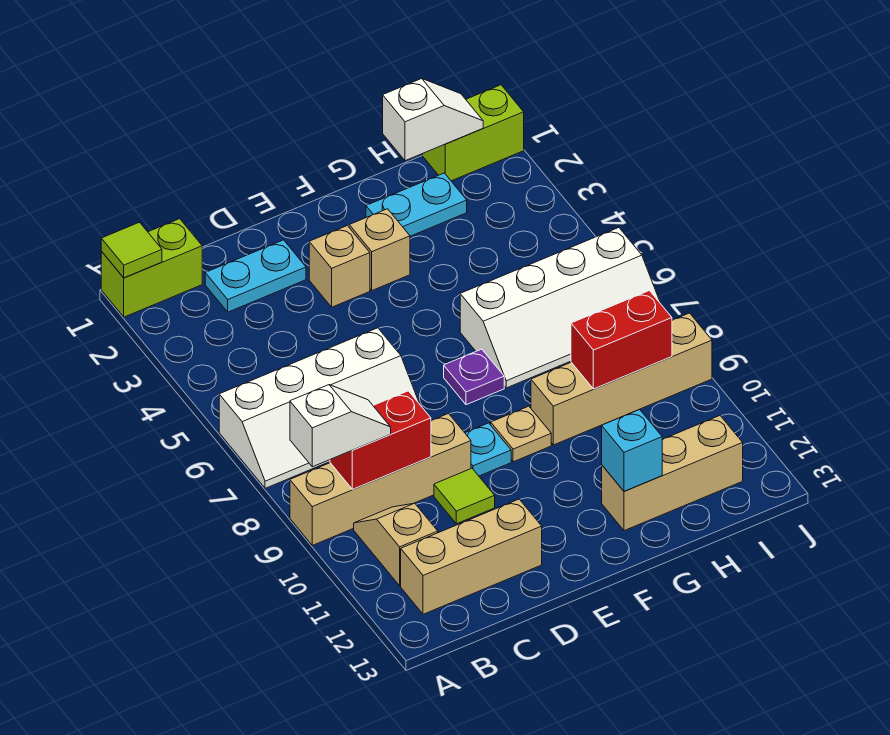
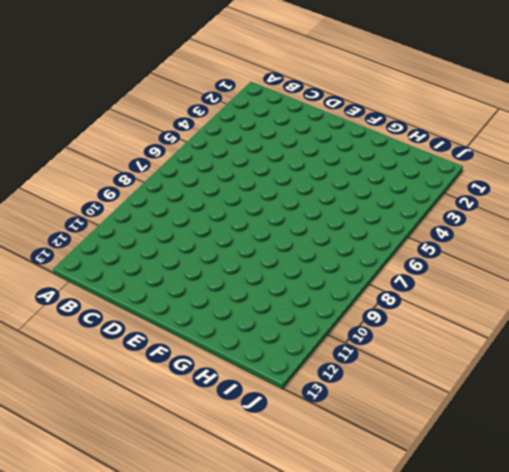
none -> lime brick A1:B1 level 1
none -> white slope A6:D7 level 1 top 6
none -> tan brick A9:D9 level 1

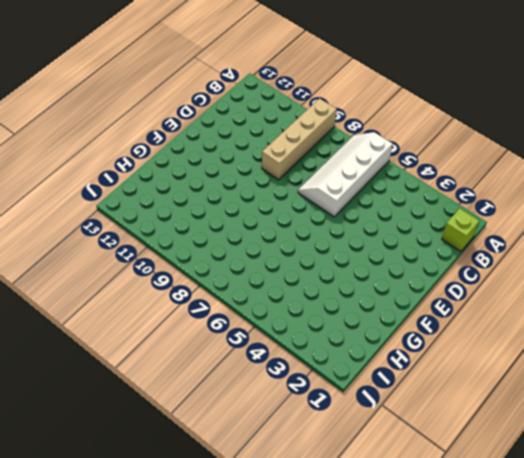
lime brick B1 level 1 -> lime brick A1:B1 level 1
none -> tan slope B10:B11 level 1 top 11
none -> tan brick B12:D12 level 1
none -> cyan plate C2:D2 level 1

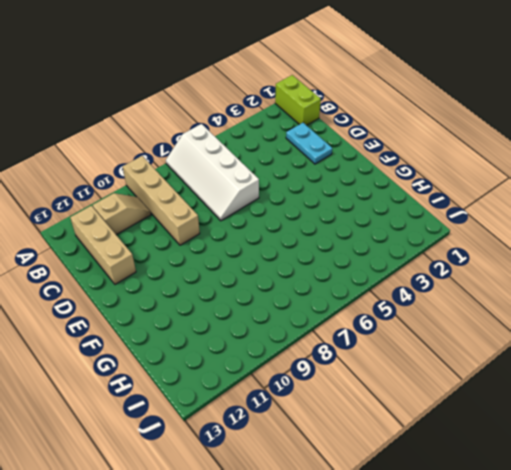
none -> lime tile D10 level 1
none -> tan brick E3 level 1
none -> cyan plate E9 level 1

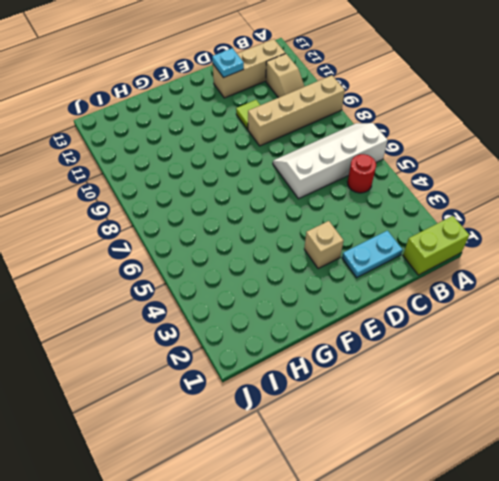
red round brick B5 level 1 -> none
cyan plate D12 level 2 -> cyan plate E9 level 1
none -> tan brick F3 level 1
none -> purple plate F7 level 1
none -> tan plate F9 level 1

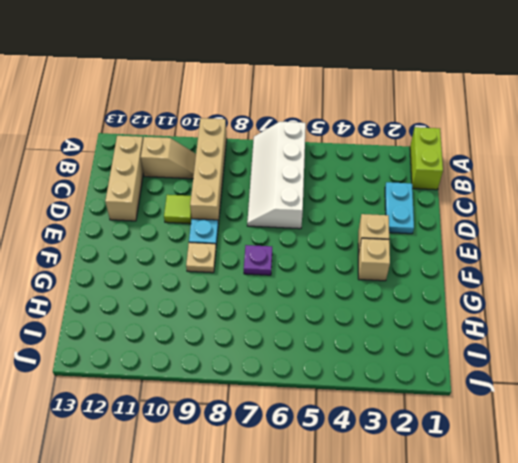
none -> cyan plate G2:H2 level 1
none -> white slope G6:J7 level 1 top 6
none -> tan brick G9:J9 level 1

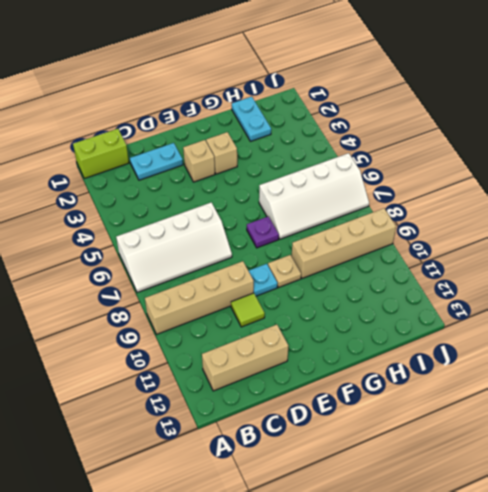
cyan plate H1:H2 level 1 -> cyan plate G2:H2 level 1
none -> tan slope B10:B11 level 1 top 11
none -> tan brick G12:I12 level 1
none -> lime brick I1:J1 level 1

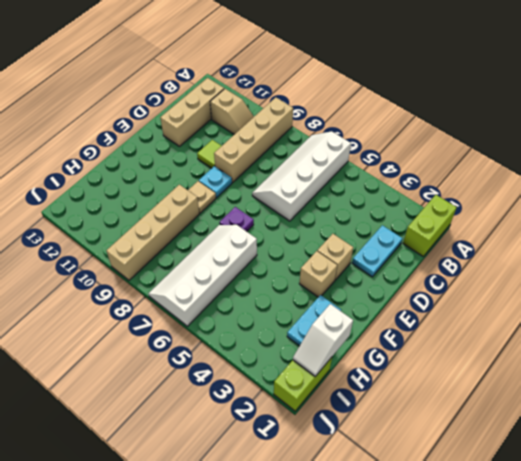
none -> tan brick G12:I12 level 1
none -> lime tile A1 level 2
none -> red brick B9:C9 level 2

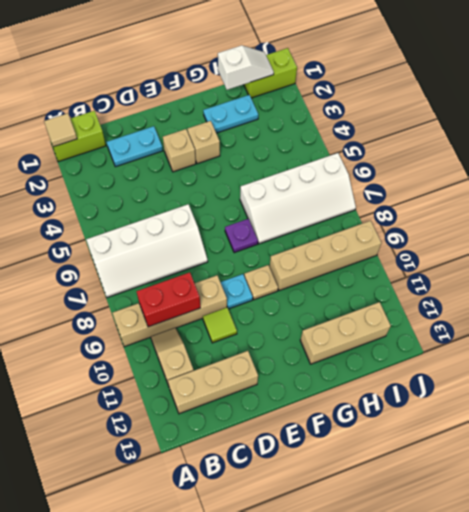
tan tile A1 level 2 -> lime tile A1 level 2
none -> cyan brick G12 level 2
none -> red brick H9:I9 level 2
none -> white slope A9:B9 level 3 top A

